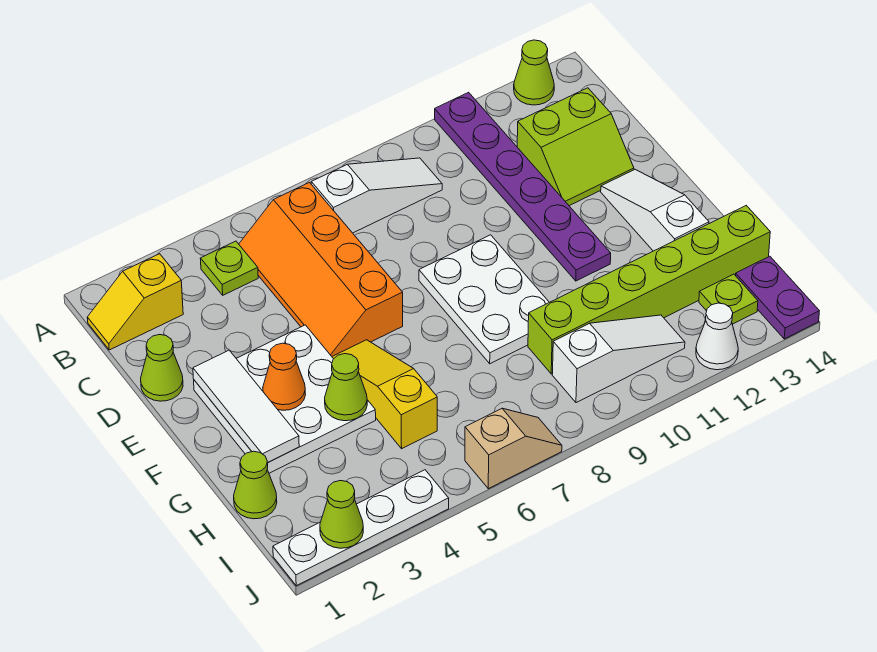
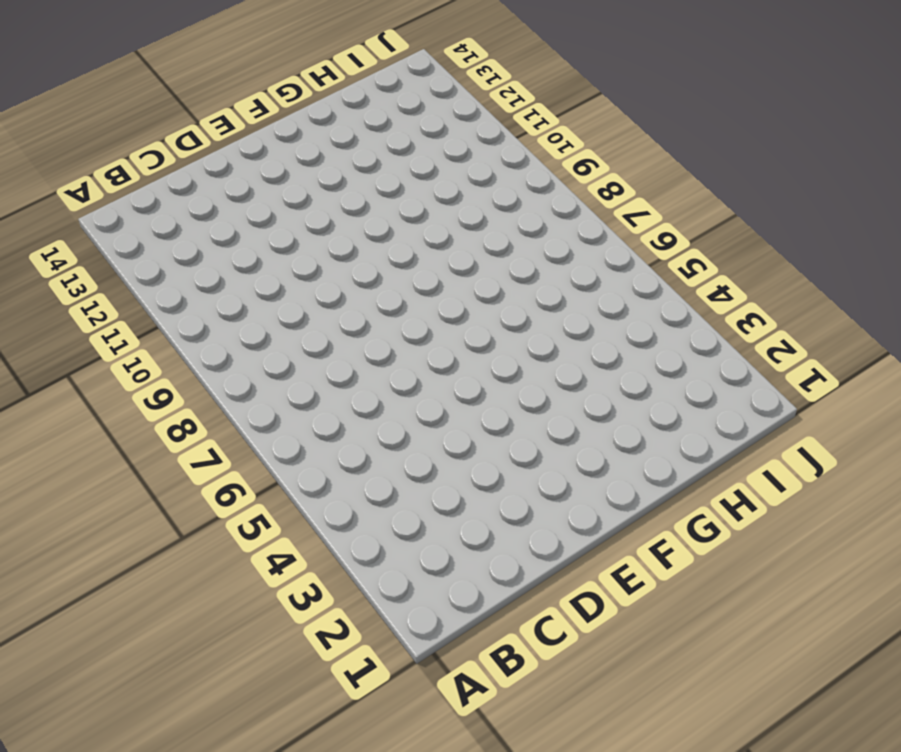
none -> purple plate A11:F11 level 1
none -> lime cone A13 level 1
none -> yellow slope B1:B2 level 1 top 2

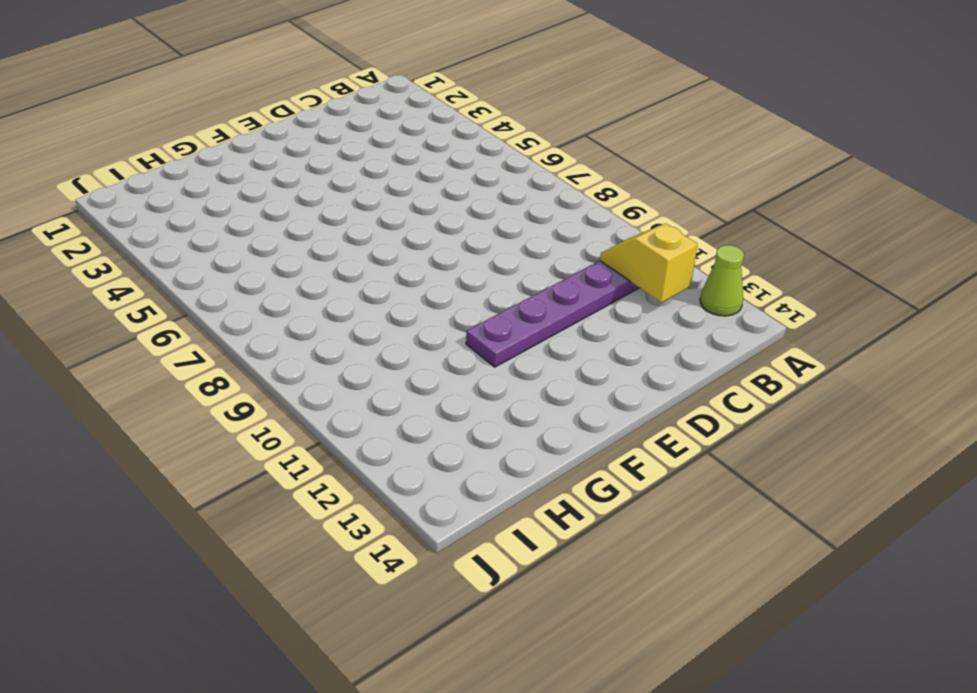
yellow slope B11:B12 level 2 top 12 -> yellow slope B1:B2 level 1 top 2
none -> lime plate B4 level 1
none -> orange slope B5:E6 level 1 top 6
none -> white slope B7:B9 level 1 top 7

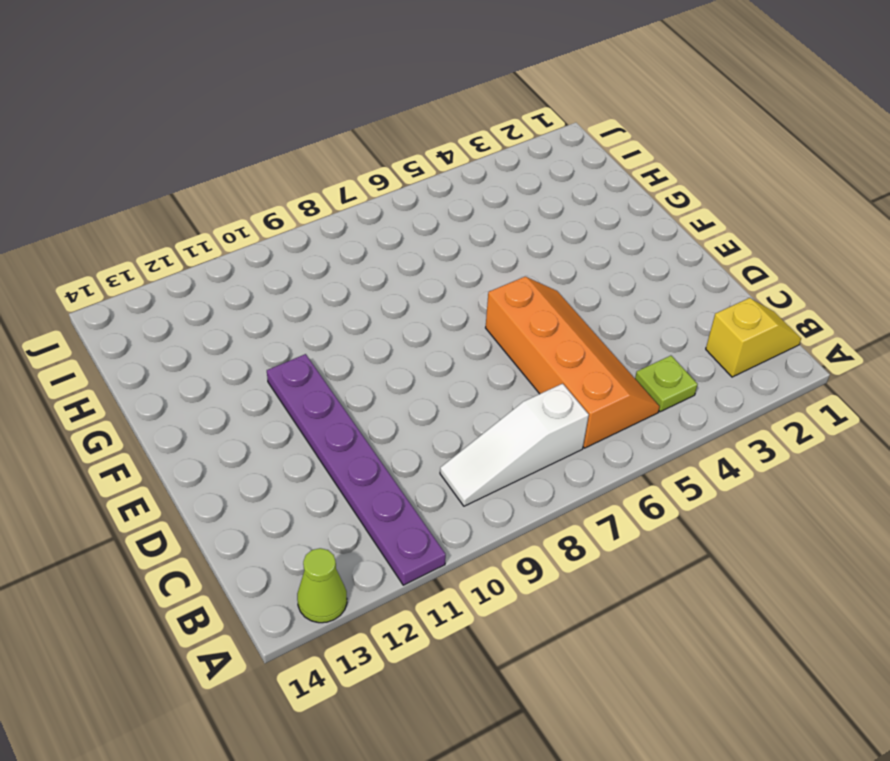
none -> lime slope C12:D13 level 1 top C
none -> lime cone D1 level 1
none -> white plate E2:G4 level 1

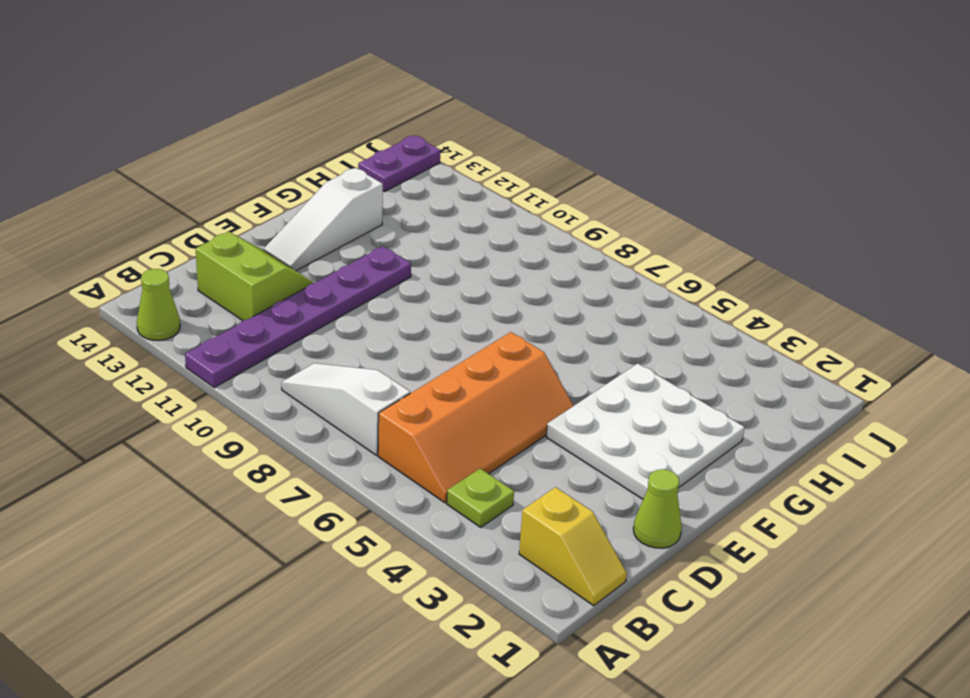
none -> white plate E8:G9 level 1
none -> yellow slope F5:H5 level 1 top H
none -> lime cone H1 level 1

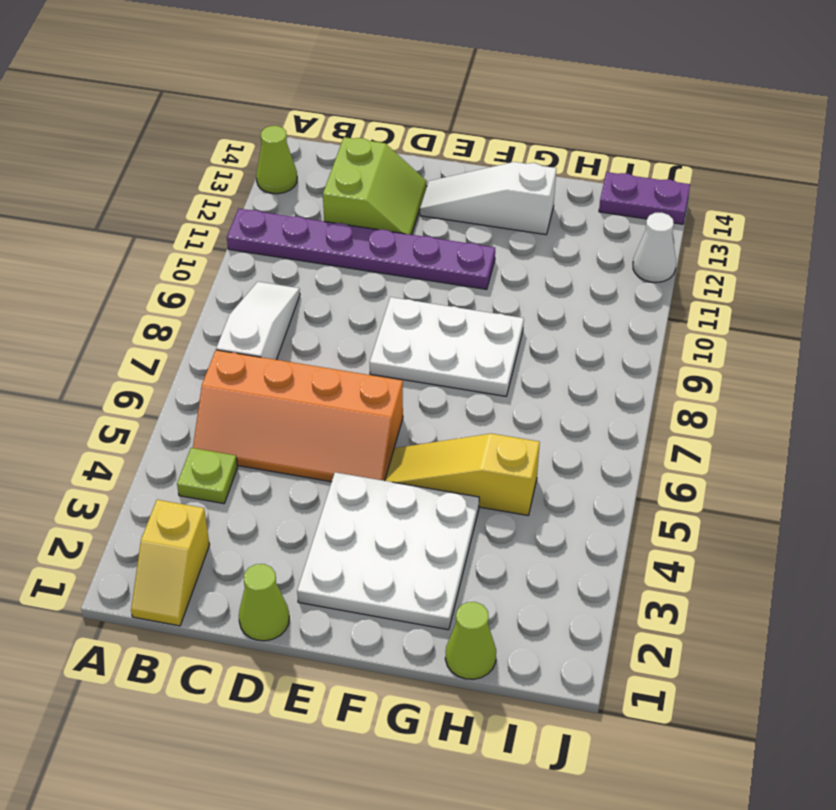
none -> lime brick H9:H14 level 1
none -> white slope I9:I11 level 1 top 9
none -> lime plate I13 level 1

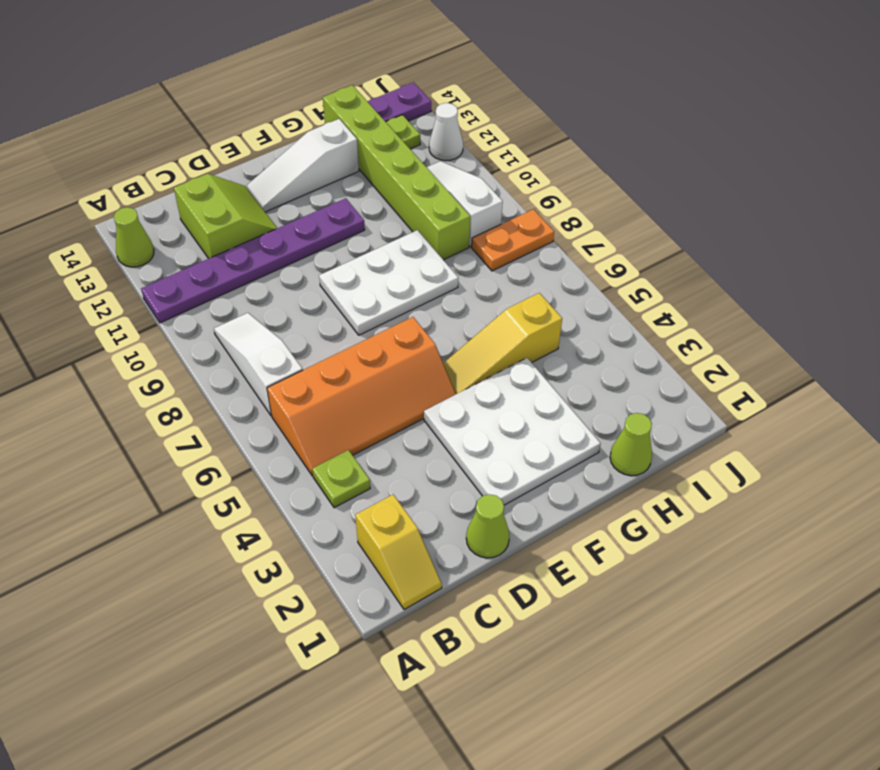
orange plate I8:J8 level 1 -> none
none -> white plate J1:J4 level 1
none -> tan slope J6:J7 level 1 top 6
none -> white tile E2:G2 level 2

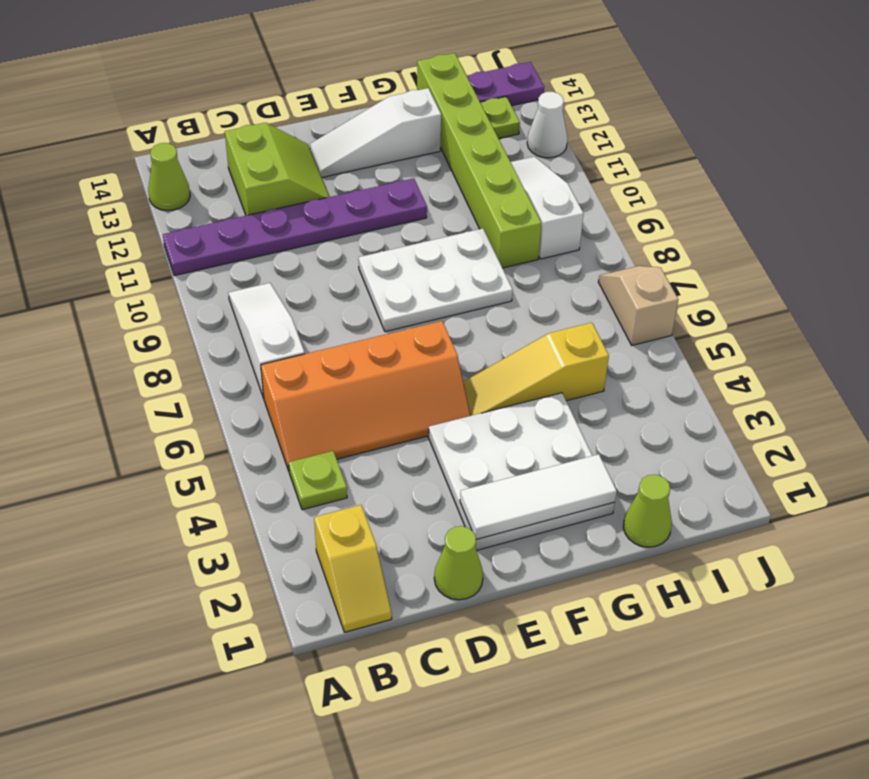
none -> white plate J1:J4 level 1
none -> orange cone F3 level 2
none -> lime cone G4 level 2

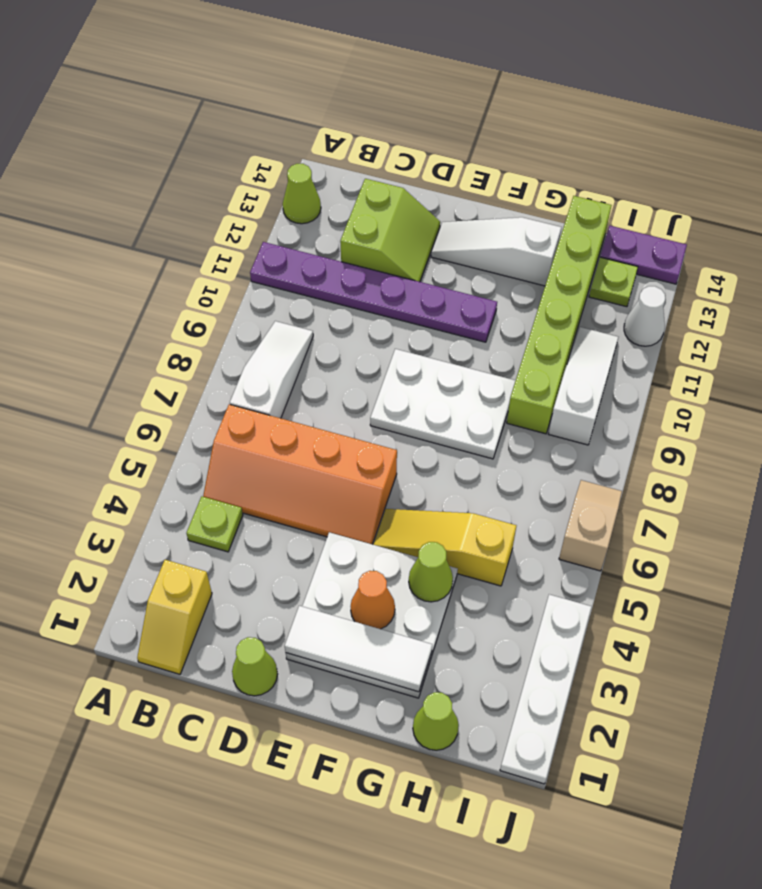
none -> lime cone J2 level 2

